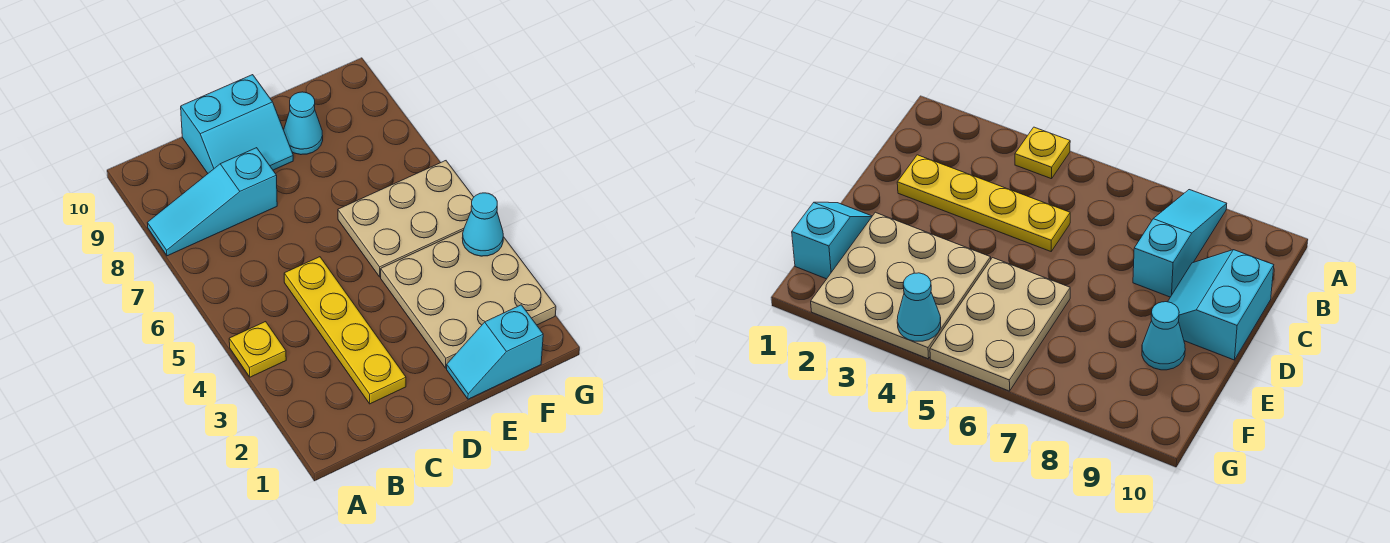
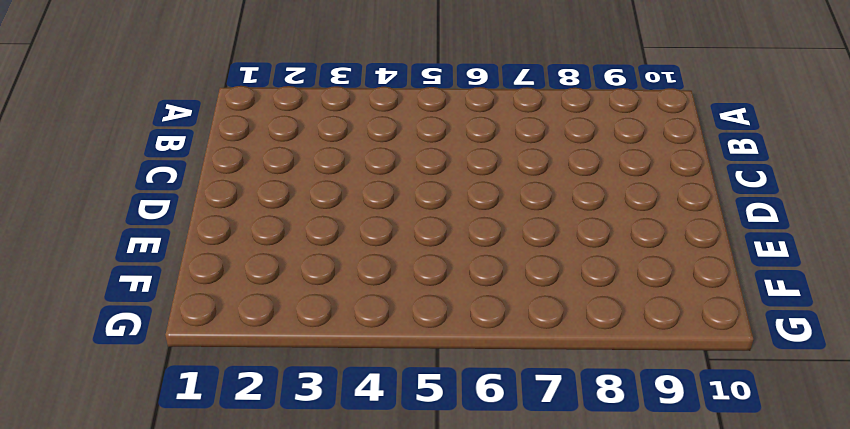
none -> yellow plate A4 level 1
none -> cyan slope A8:C8 level 1 top C

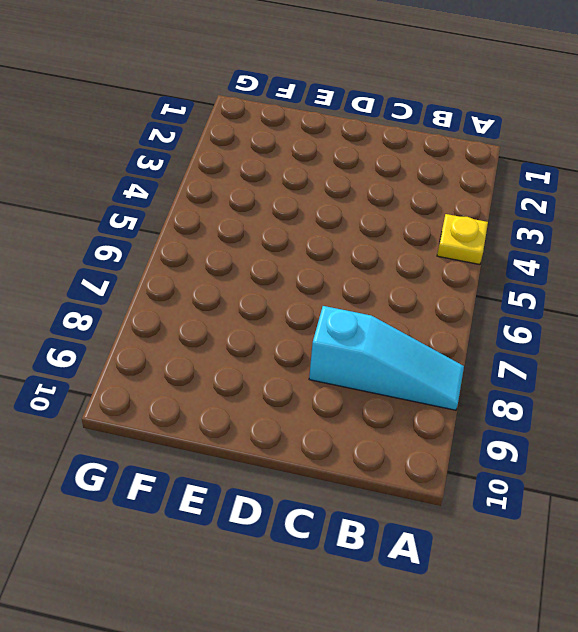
none -> yellow plate C2:C5 level 1
none -> cyan slope C9:D10 level 1 top 10

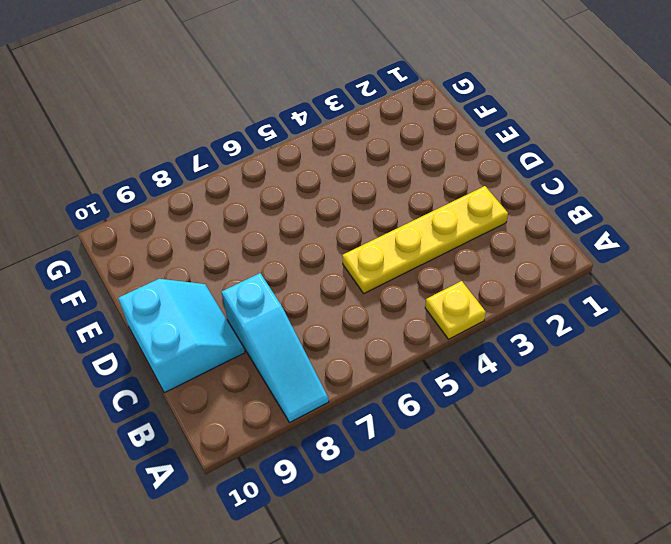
none -> cyan slope E1:F1 level 1 top F
none -> tan plate E2:G4 level 1

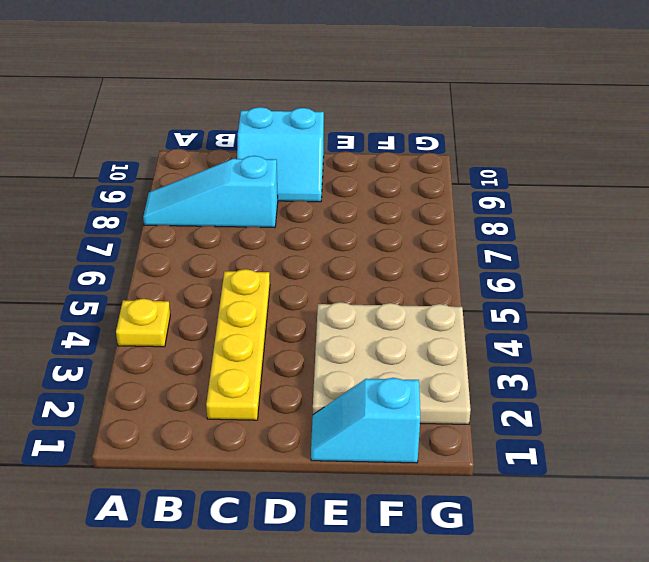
none -> tan plate E5:G6 level 1
none -> cyan cone E9 level 1

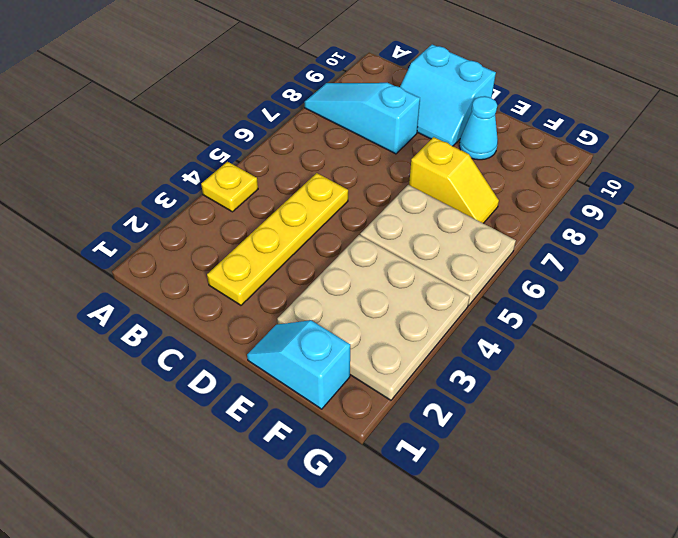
yellow slope E7:F7 level 1 top E -> none
none -> cyan cone G4 level 2

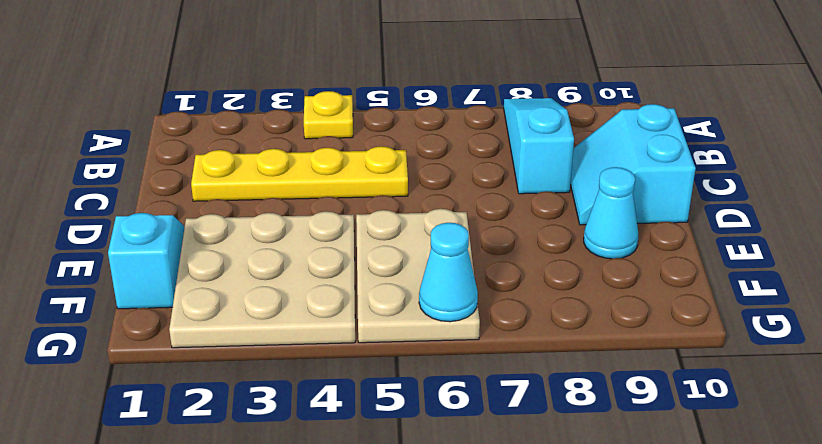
cyan cone G6 level 2 -> cyan cone G4 level 2

